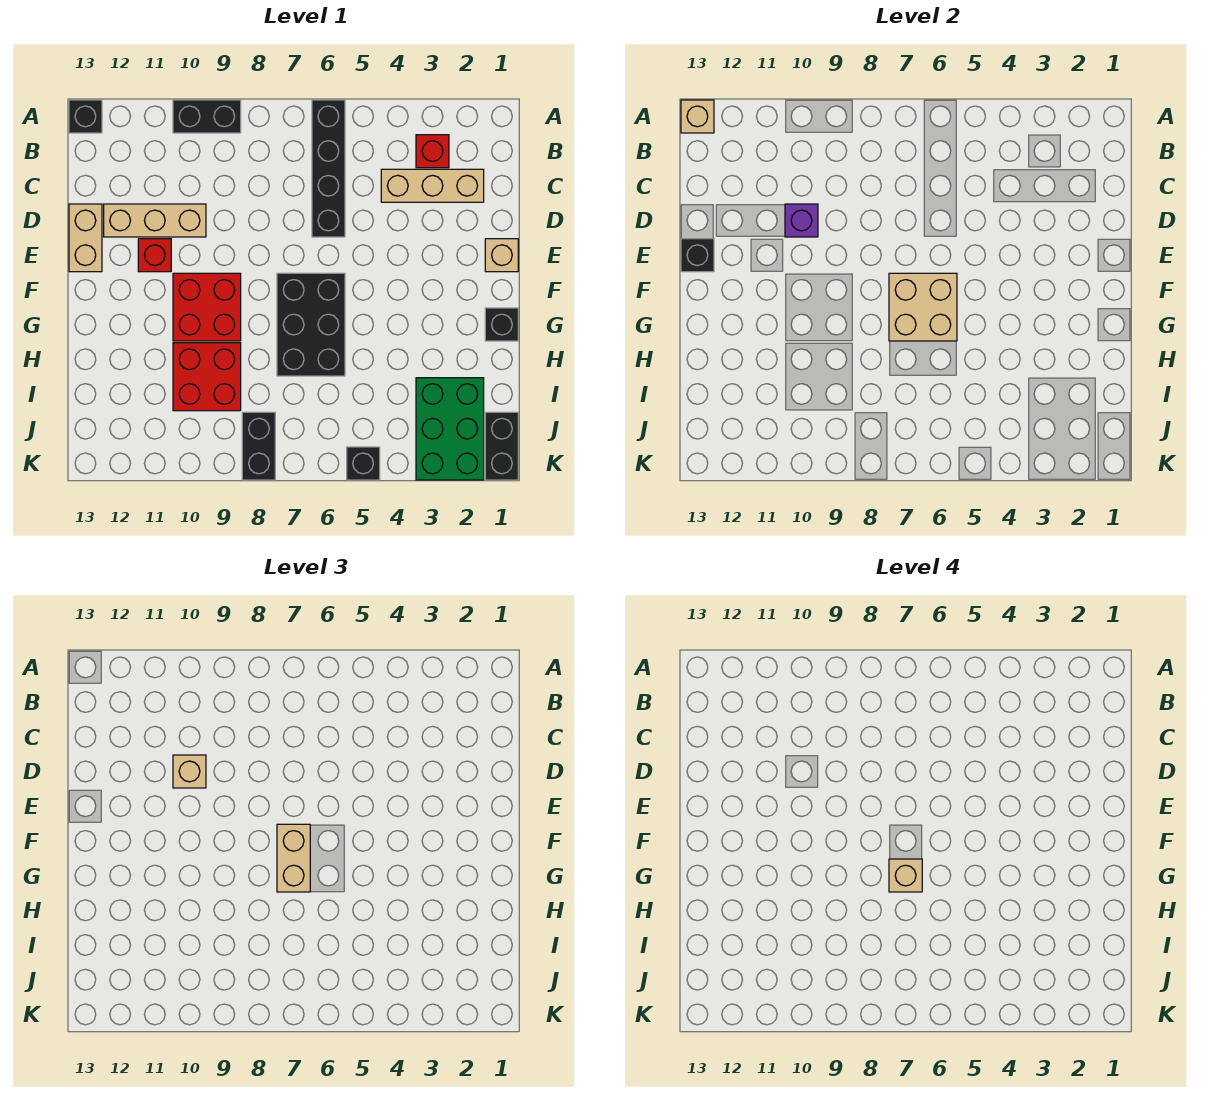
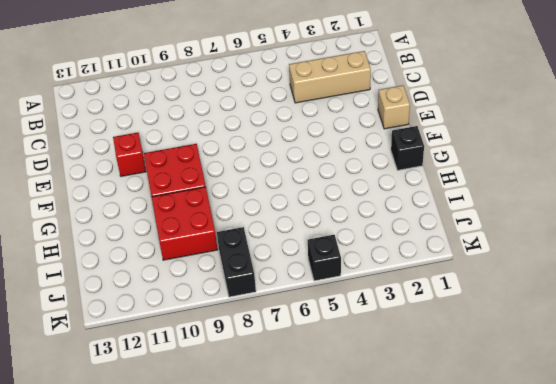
none -> black brick A6:D6 level 1
none -> black brick A9:A10 level 1
none -> black brick A13 level 1

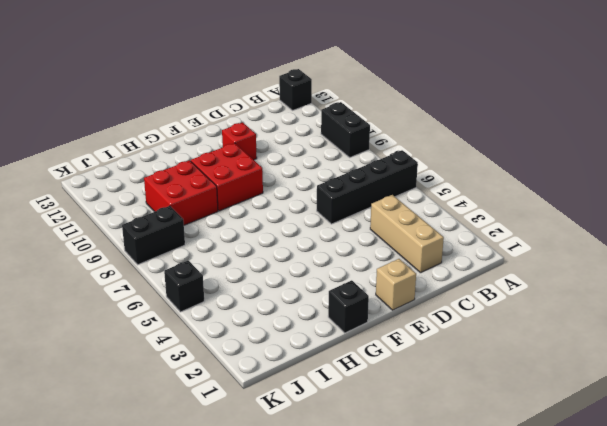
none -> red brick B3 level 1
none -> tan brick D10:D12 level 1
none -> tan brick D13:E13 level 1

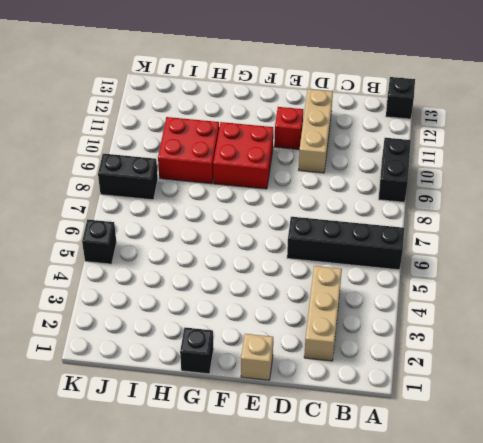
none -> red brick B3 level 1
none -> tan brick D13:E13 level 1
none -> black brick F6:H7 level 1

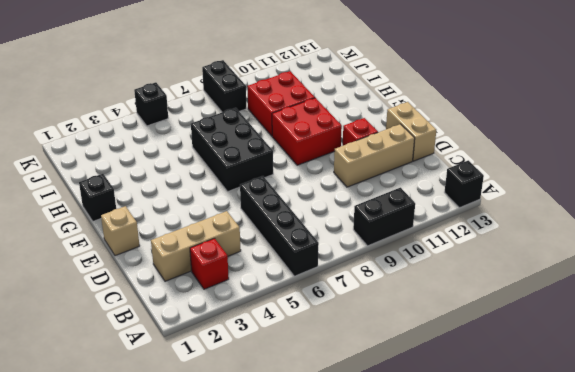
none -> green brick I2:K3 level 1
none -> black brick J1:K1 level 1
none -> tan brick A13 level 2

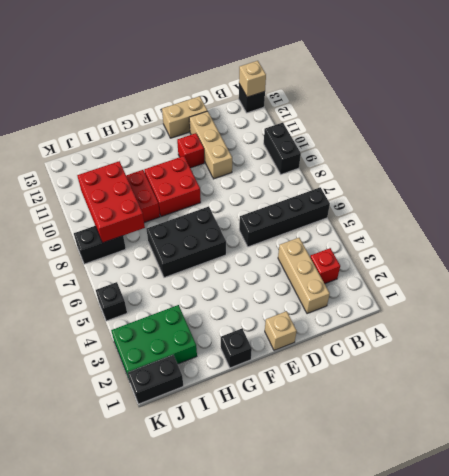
red brick I8:J10 level 2 -> none
none -> purple brick D10 level 2
none -> black brick E13 level 2
none -> tan brick F6:G7 level 2

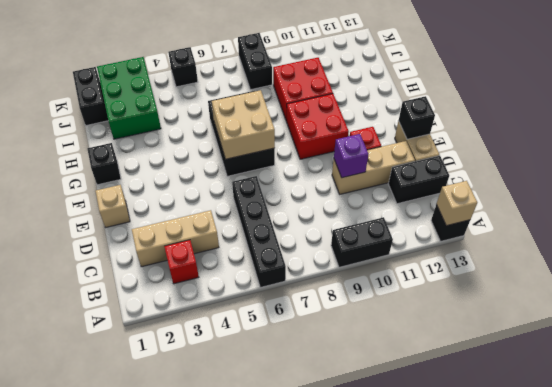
black brick C12:C13 level 1 -> none
none -> tan brick D10 level 3
none -> tan brick F7:G7 level 3
none -> tan brick G7 level 4

